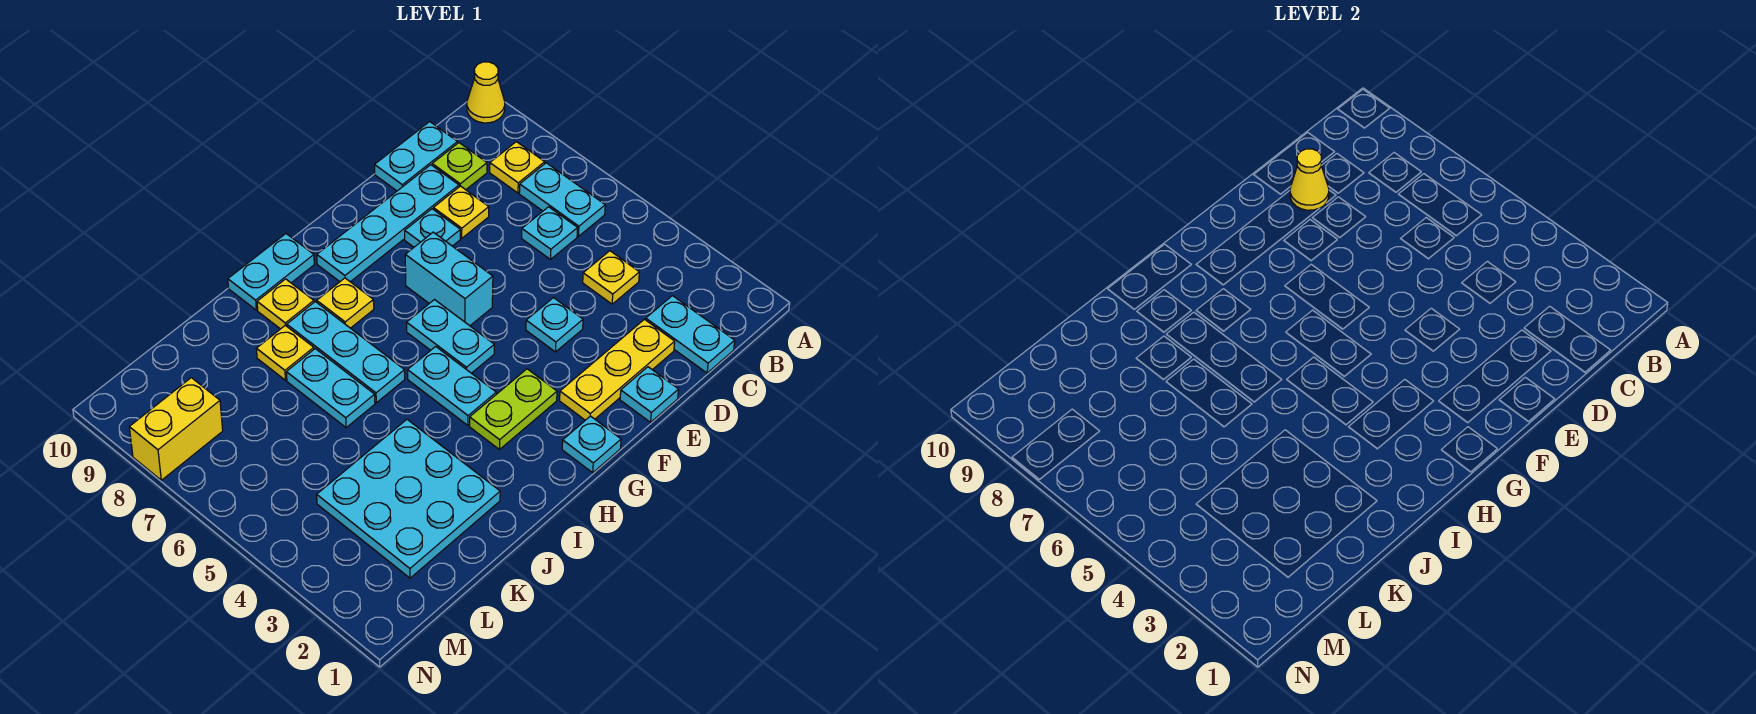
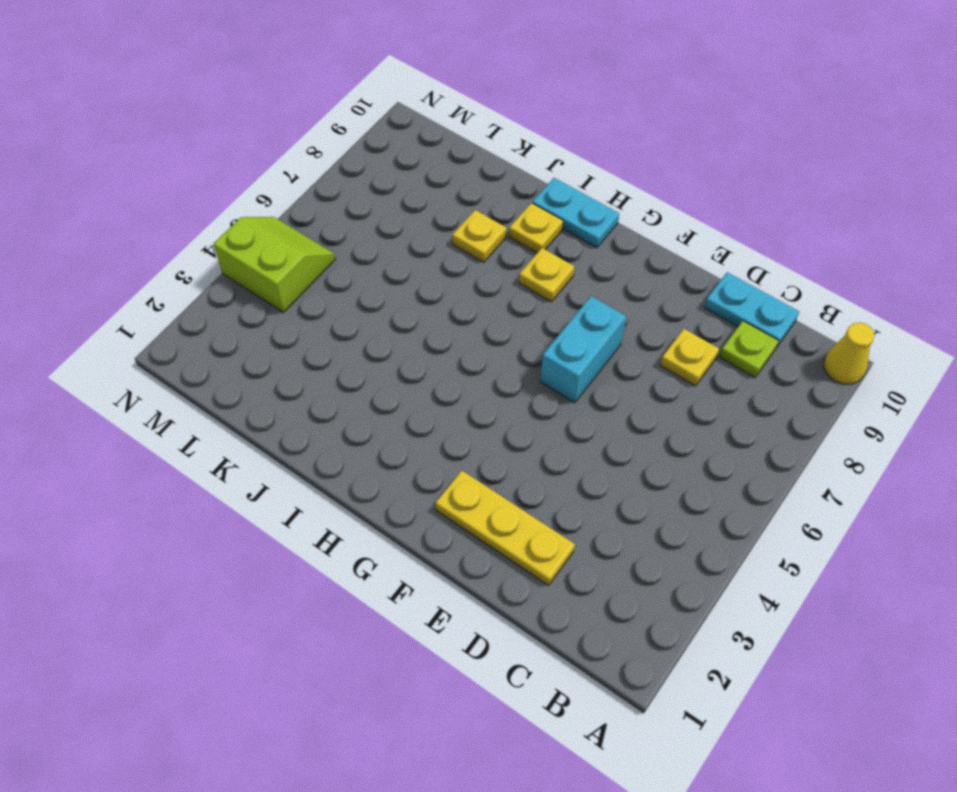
lime slope M4:N5 level 1 top 4 -> none
none -> cyan plate B6:B7 level 1
none -> yellow plate B8 level 1
none -> cyan plate C1:C2 level 1

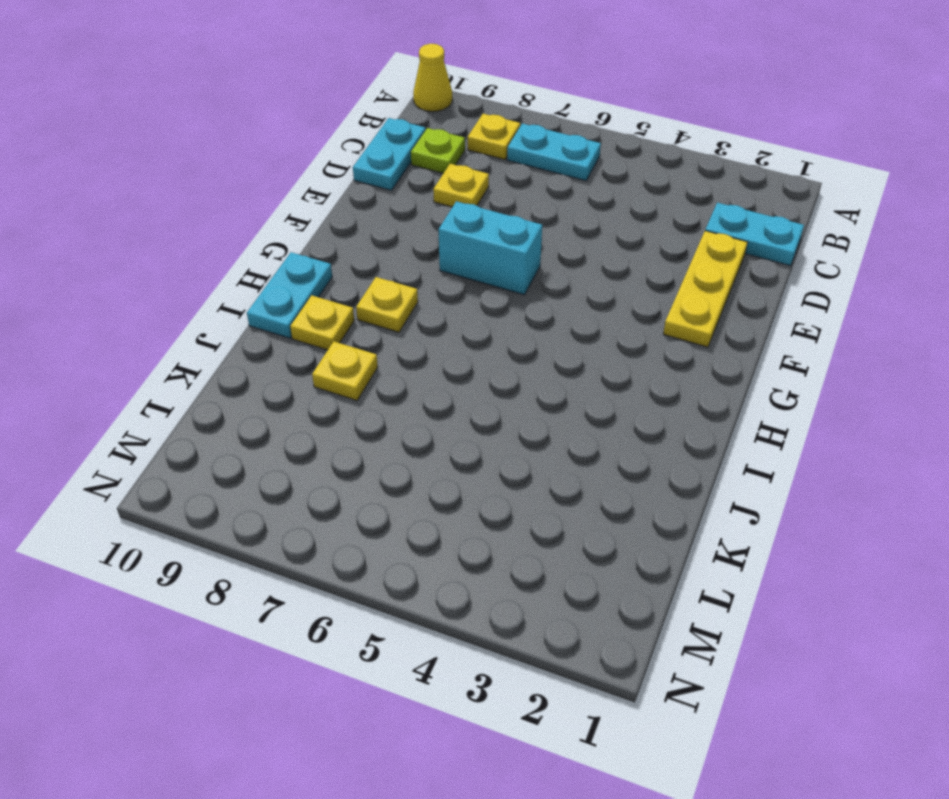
none -> yellow plate C4 level 1
none -> cyan plate C6 level 1
none -> cyan plate D9:G9 level 1

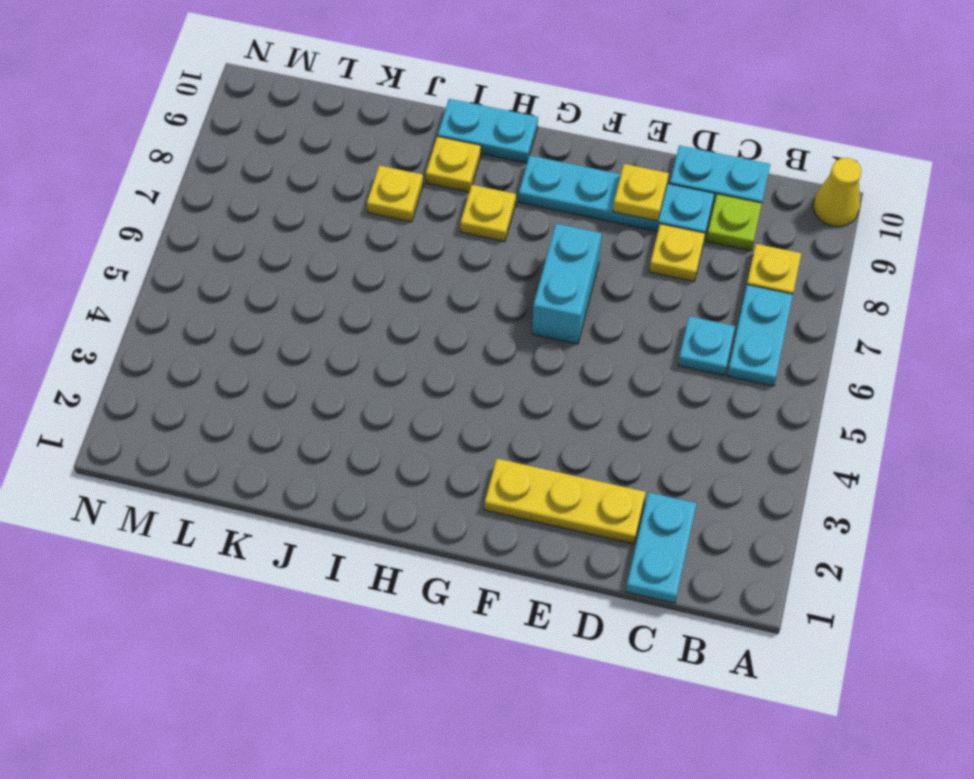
yellow plate E9 level 2 -> yellow plate C4 level 1
none -> cyan plate E1 level 1
none -> cyan plate E4 level 1
none -> cyan plate E8 level 1

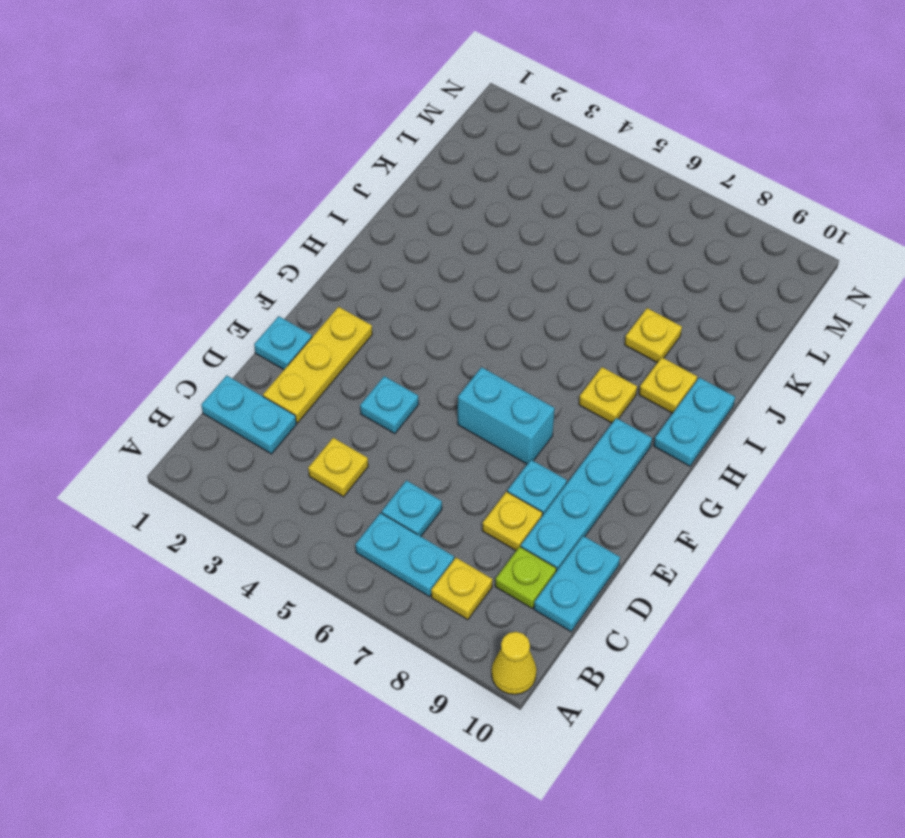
none -> cyan plate G1 level 1
none -> lime plate G3:H3 level 1
none -> cyan plate G5:G6 level 1

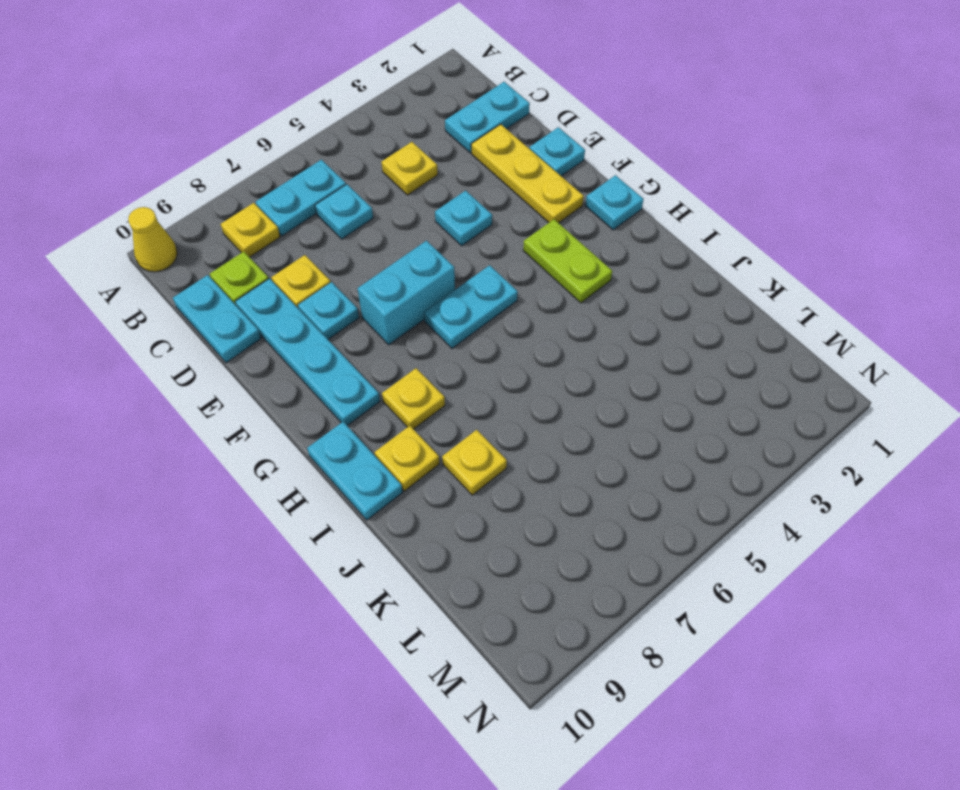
none -> cyan plate H4:H5 level 1
none -> cyan plate I6:I8 level 1
none -> cyan plate J2:L4 level 1

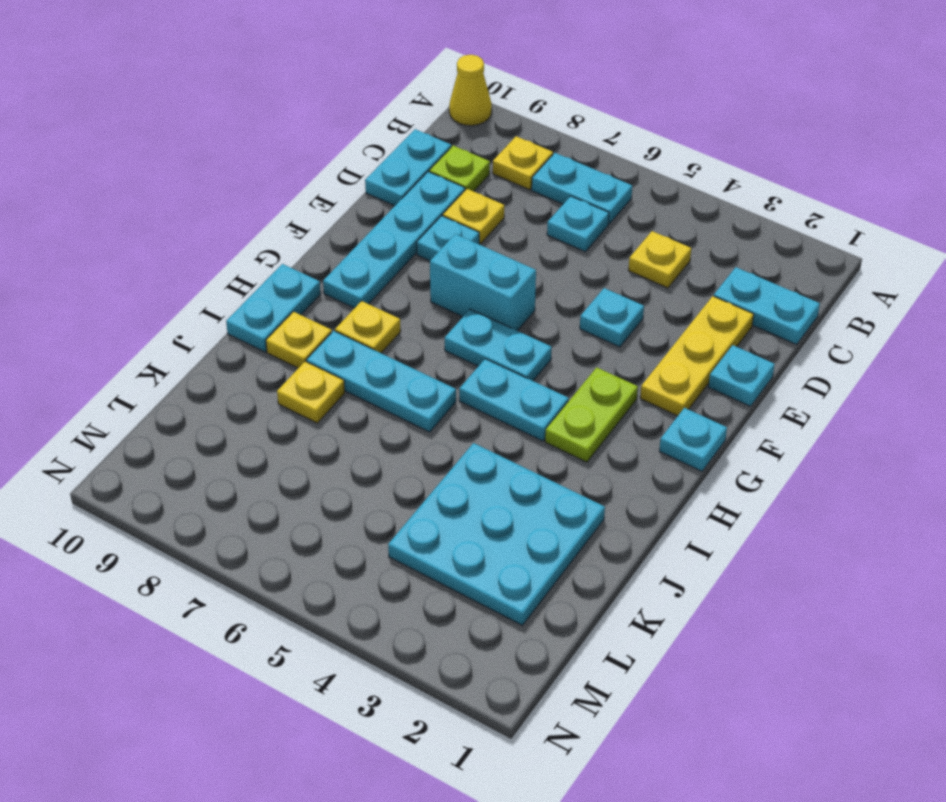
none -> cyan plate J6:J7 level 1
none -> yellow brick M8:N8 level 1
none -> yellow cone D9 level 2

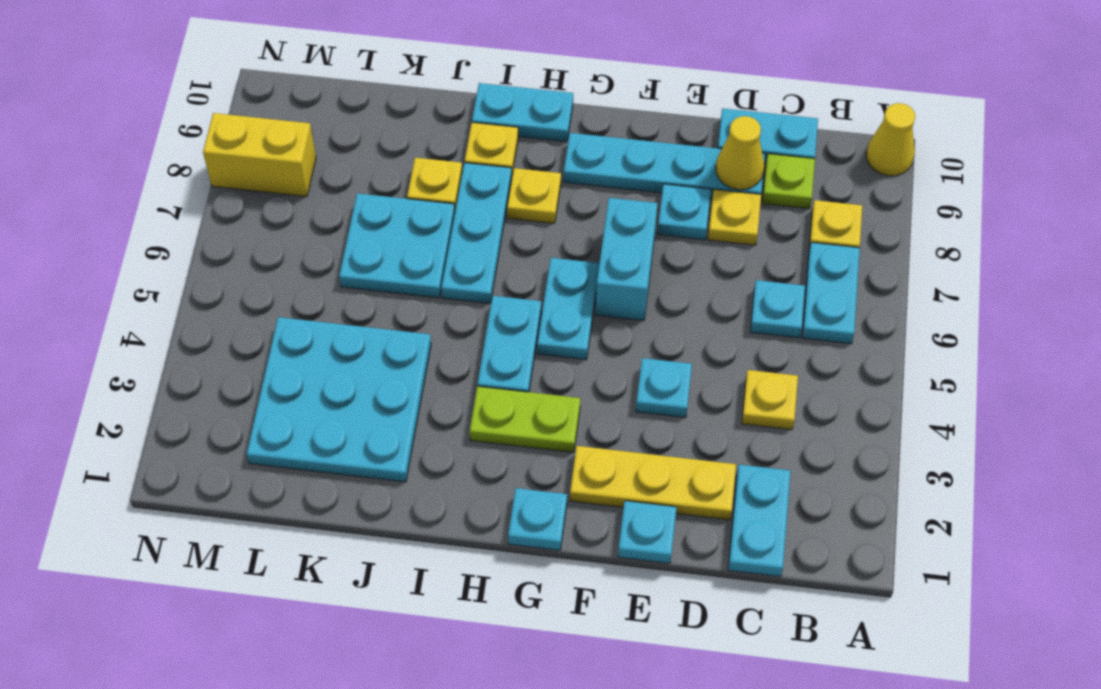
cyan plate J6:K7 level 1 -> cyan plate J6:J7 level 1

